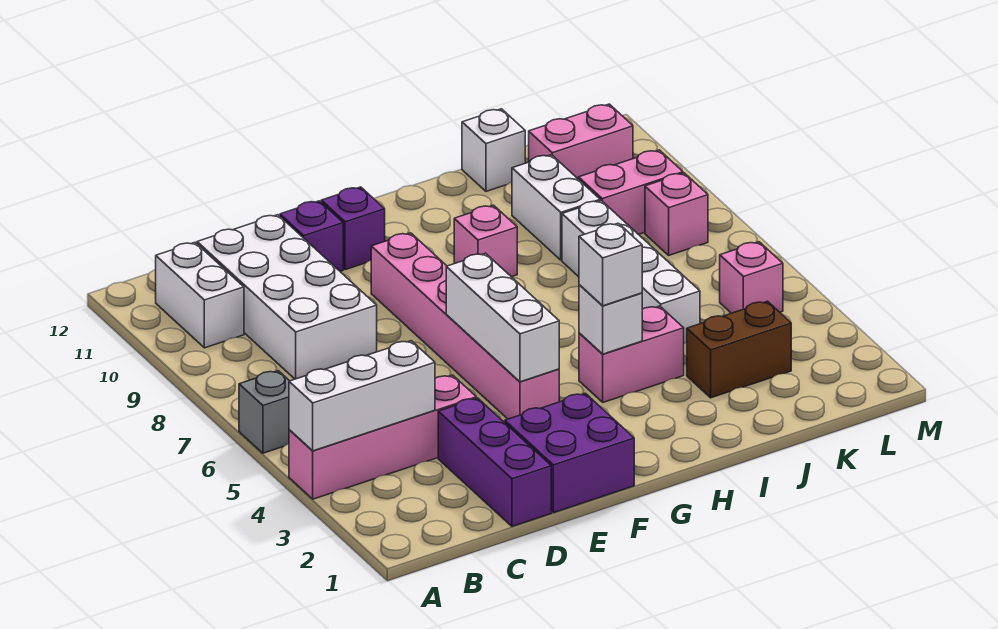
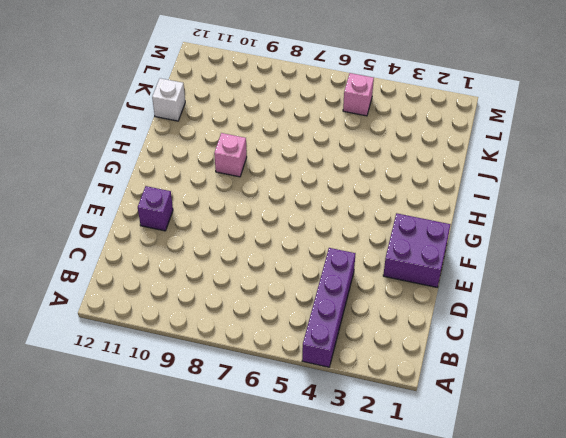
purple brick A4:D4 level 1 -> pink brick A4:D4 level 1
none -> grey brick A6 level 1
none -> white brick B10:B11 level 1
none -> white brick C8:D11 level 1

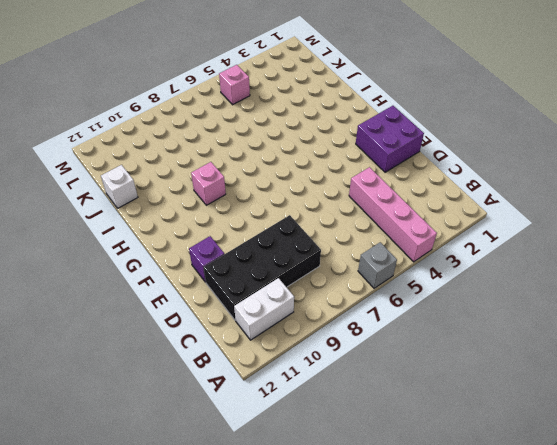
black brick C8:D11 level 1 -> white brick C8:D11 level 1
none -> purple brick D1:D3 level 1
none -> pink brick F4:F9 level 1
none -> purple brick F11 level 1

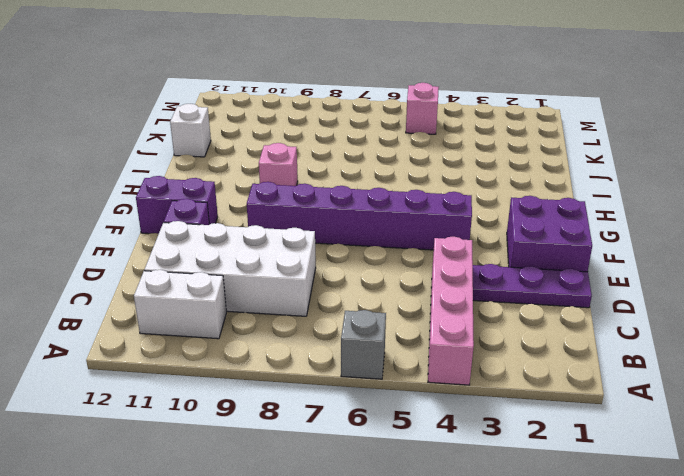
purple plate D1:D3 level 1 -> purple brick D1:D3 level 1
purple brick F4:F9 level 1 -> pink brick F4:F9 level 1
purple brick F11:F12 level 1 -> purple brick F11 level 1
none -> pink brick H4:I4 level 1
none -> brown brick J3:K3 level 1
none -> white brick J5:J8 level 1

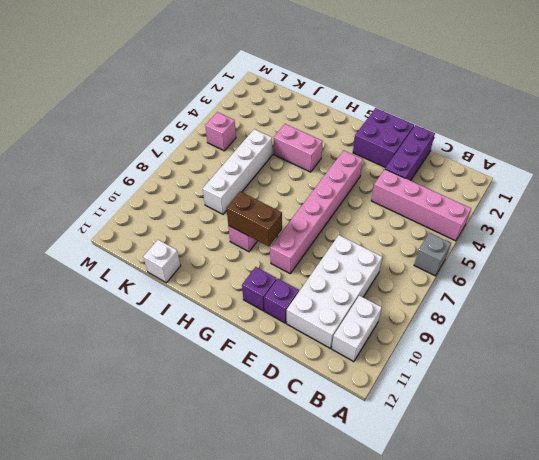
brown brick G9:H9 level 2 -> brown brick J3:K3 level 1
none -> white brick J9:J10 level 1
none -> pink brick K9:L9 level 1
none -> pink brick K11:L11 level 1

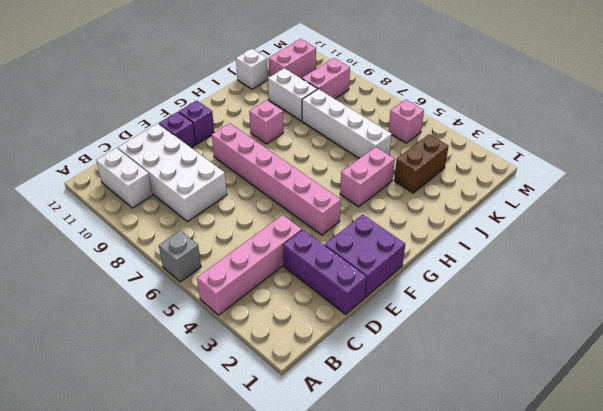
none -> pink brick L8 level 1
none -> white brick A4:C4 level 2
none -> white brick F4:F6 level 2

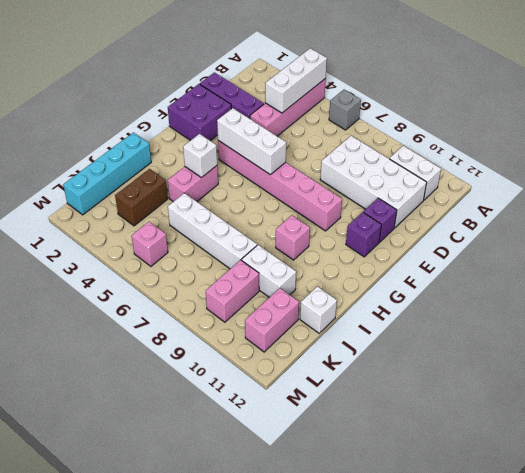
cyan brick I1:L1 level 1 -> none
none -> pink brick L8 level 1
none -> white brick H4 level 3

